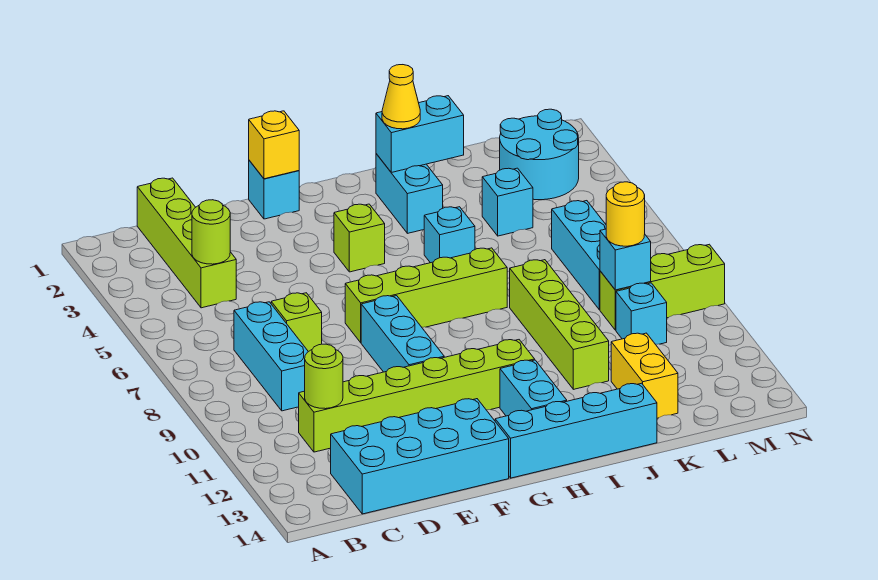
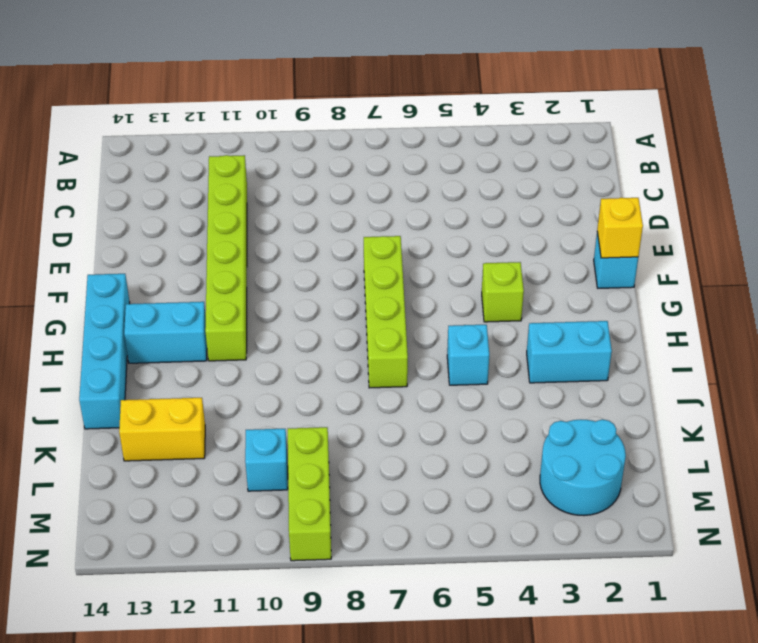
none -> lime brick C1:C4 level 1
none -> cyan brick C7:C9 level 1
none -> cyan brick C13:F14 level 1

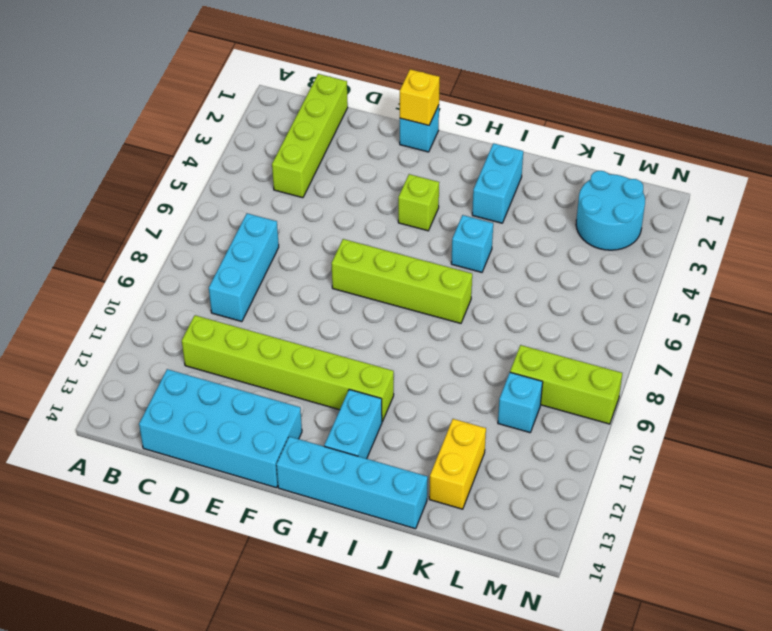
none -> lime brick D7 level 1
none -> cyan brick F8:F10 level 1
none -> lime brick J8:J11 level 1

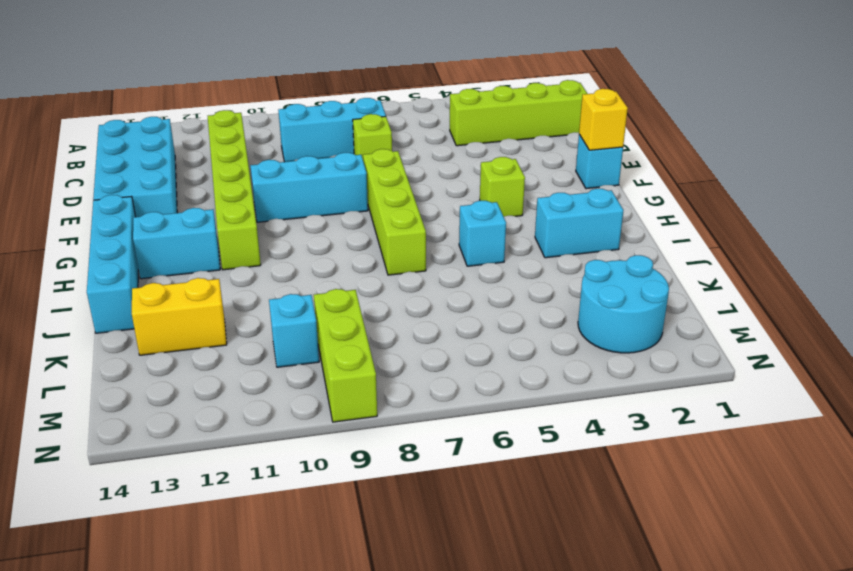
none -> lime brick J8:J11 level 1
none -> cyan brick K4 level 1
none -> cyan brick L6:L8 level 1

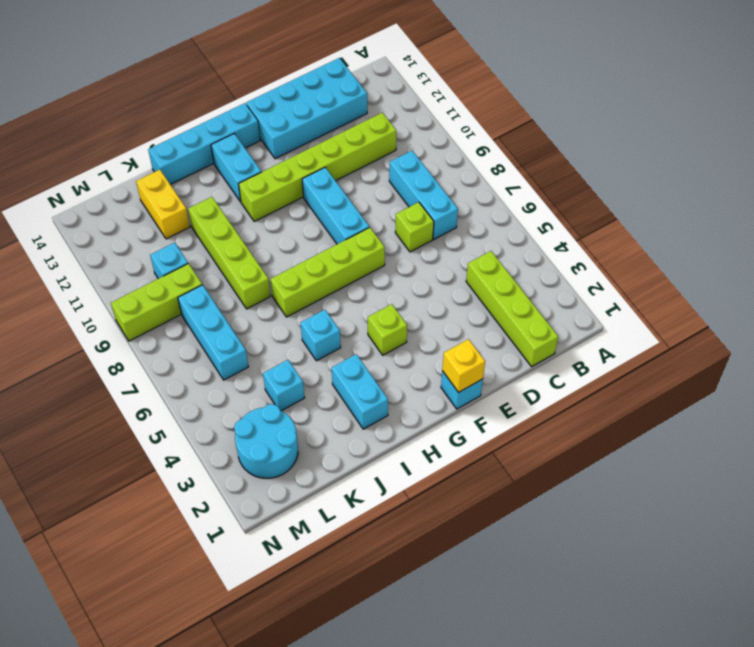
none -> lime round brick C4 level 2
none -> lime round brick C11 level 2
none -> cyan brick I2:J2 level 2

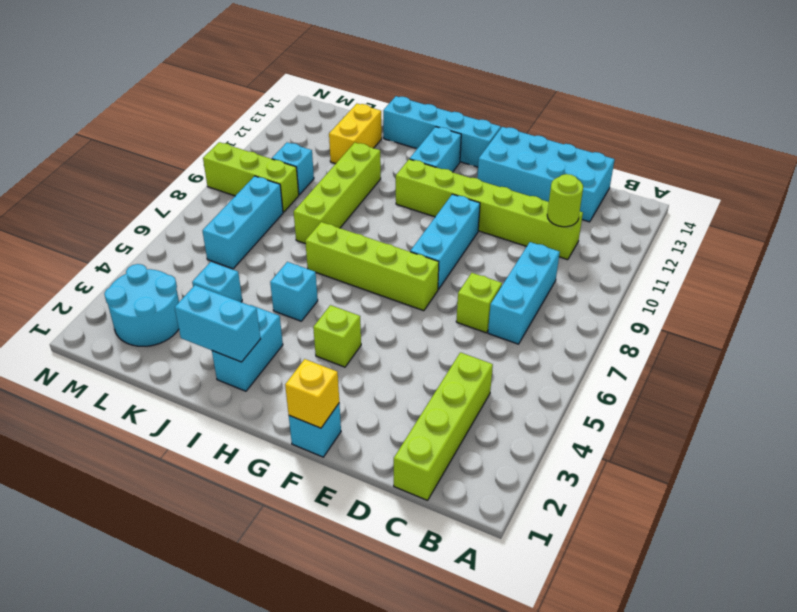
none -> lime round brick C4 level 2
none -> cyan brick L9 level 2
none -> yellow cone I2 level 3

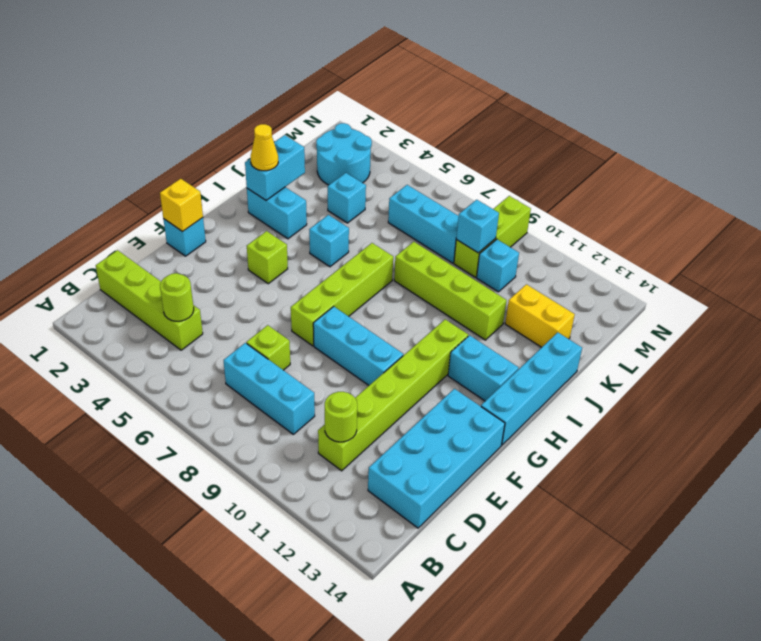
none -> yellow round brick L9 level 3

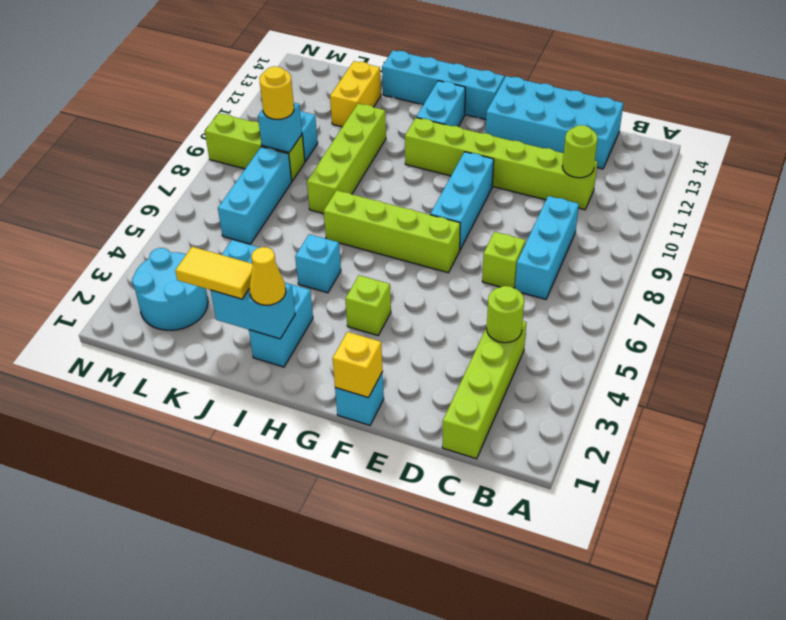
yellow tile J2:K2 level 3 -> none

